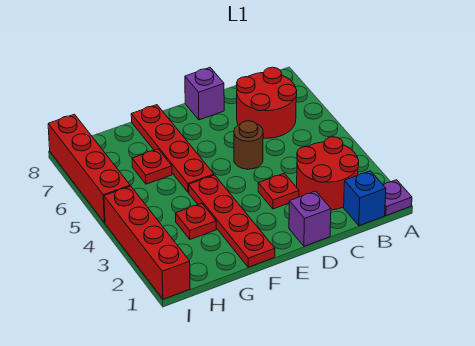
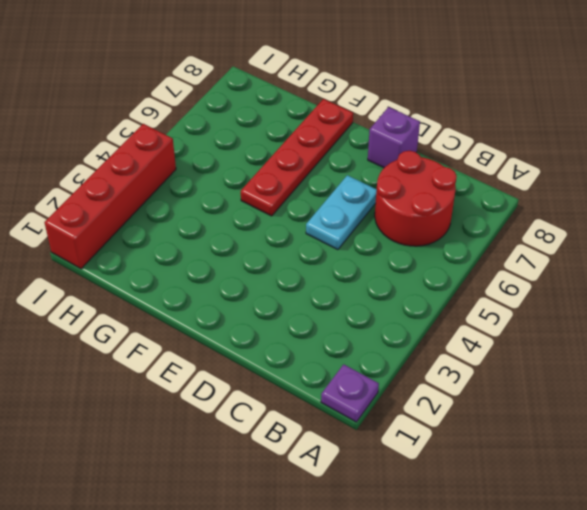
cyan plate D5:D6 level 1 -> brown round brick D5 level 1
none -> blue brick B1 level 1
none -> red round brick B2:C3 level 1
none -> purple brick D1 level 1

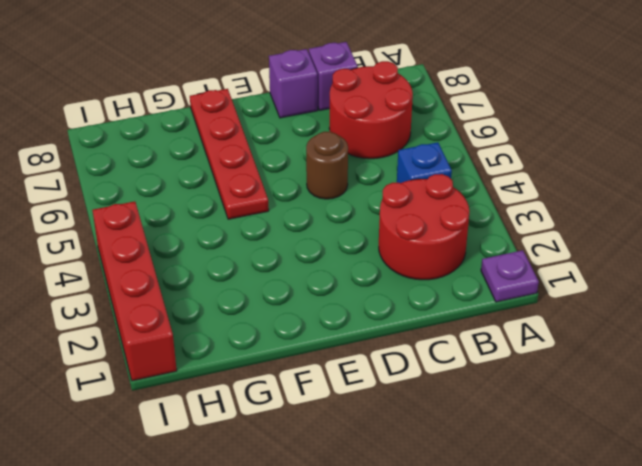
blue brick B4 level 1 -> blue brick B1 level 1
purple brick C8 level 1 -> purple brick D1 level 1
none -> red plate D3 level 1
none -> red plate F1:F4 level 1
none -> red plate G3 level 1

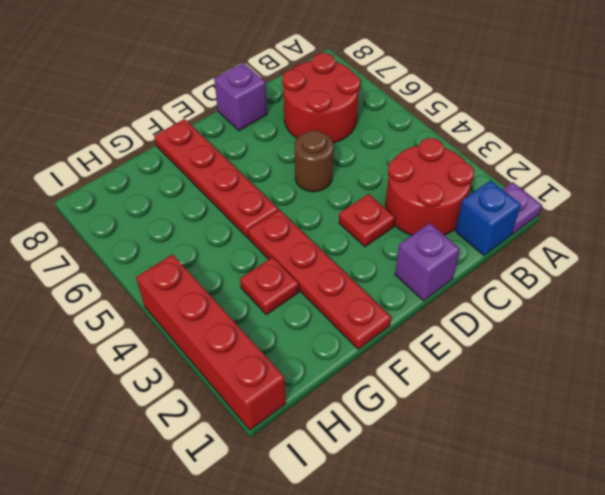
none -> red plate G6 level 1
none -> red brick I5:I8 level 1

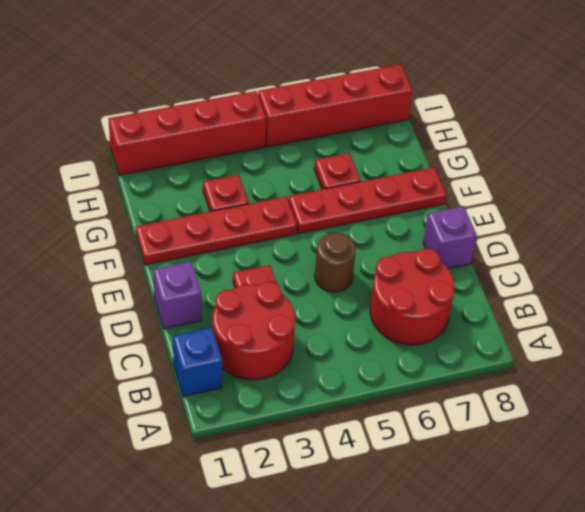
none -> purple plate A1 level 1

